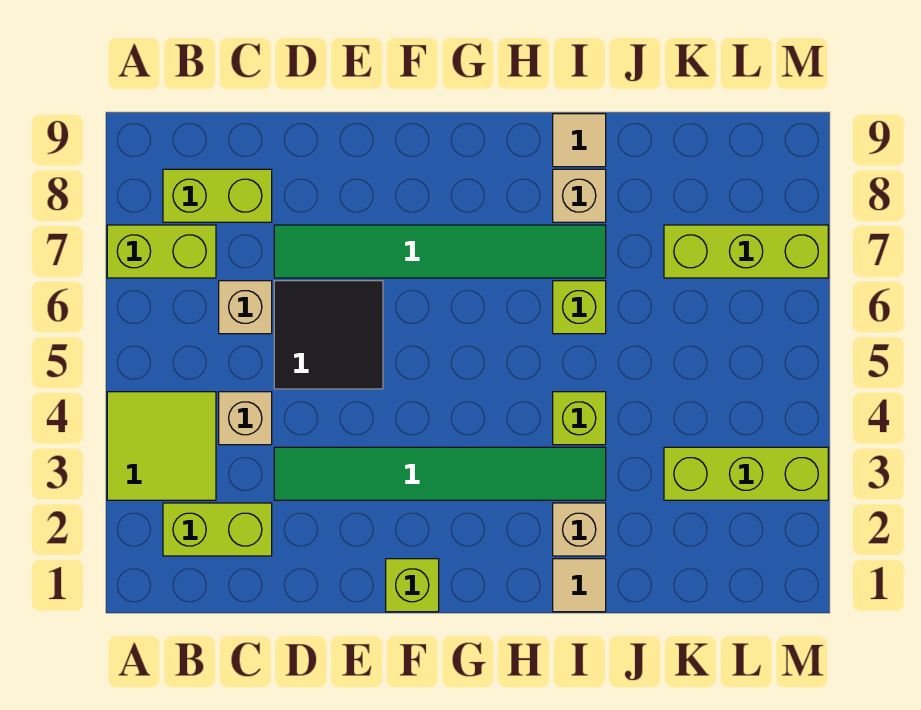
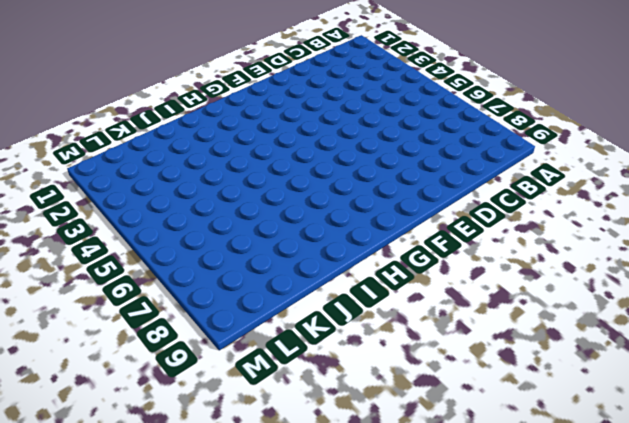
none -> lime tile A3:B4 level 1
none -> lime brick A7:B7 level 1
none -> lime brick B2:C2 level 1

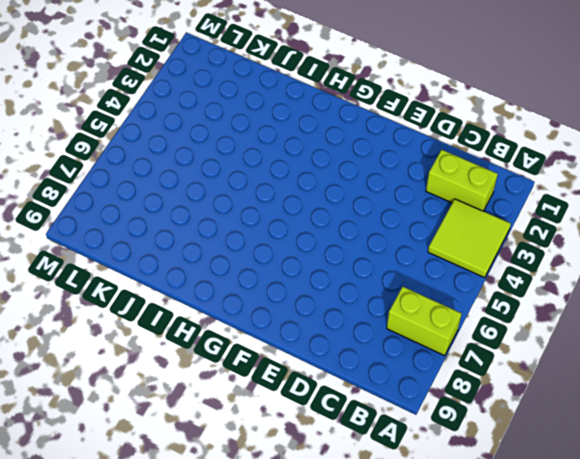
none -> lime brick B8:C8 level 1
none -> tan brick C4 level 1
none -> tan brick C6 level 1

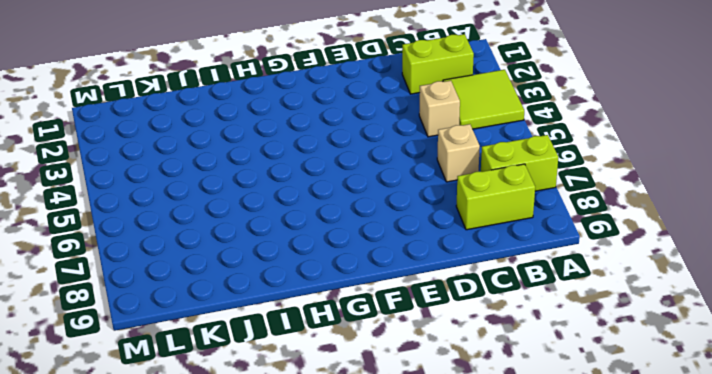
none -> green tile D3:I3 level 1
none -> black tile D5:E6 level 1
none -> green tile D7:I7 level 1

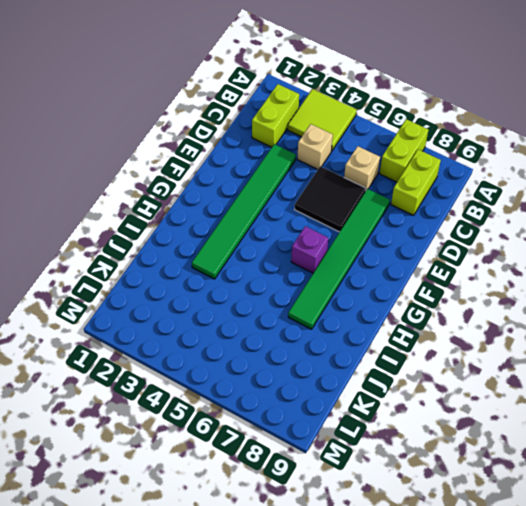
purple brick G6 level 1 -> none
none -> lime brick F1 level 1
none -> tan tile I1 level 1
none -> tan brick I2 level 1

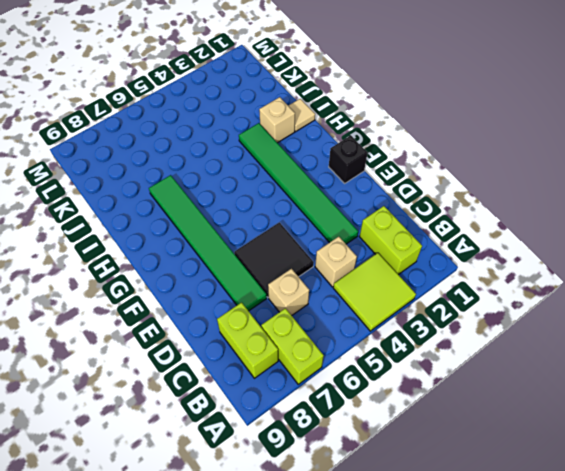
black brick F1 level 1 -> lime brick F1 level 1
none -> lime brick I4 level 1
none -> lime brick I6 level 1
none -> tan brick I8 level 1

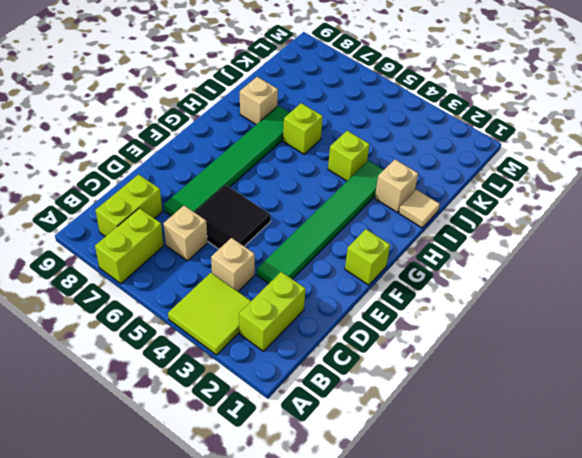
none -> tan tile I9 level 1
none -> lime brick K3:M3 level 1
none -> lime brick K7:M7 level 1

